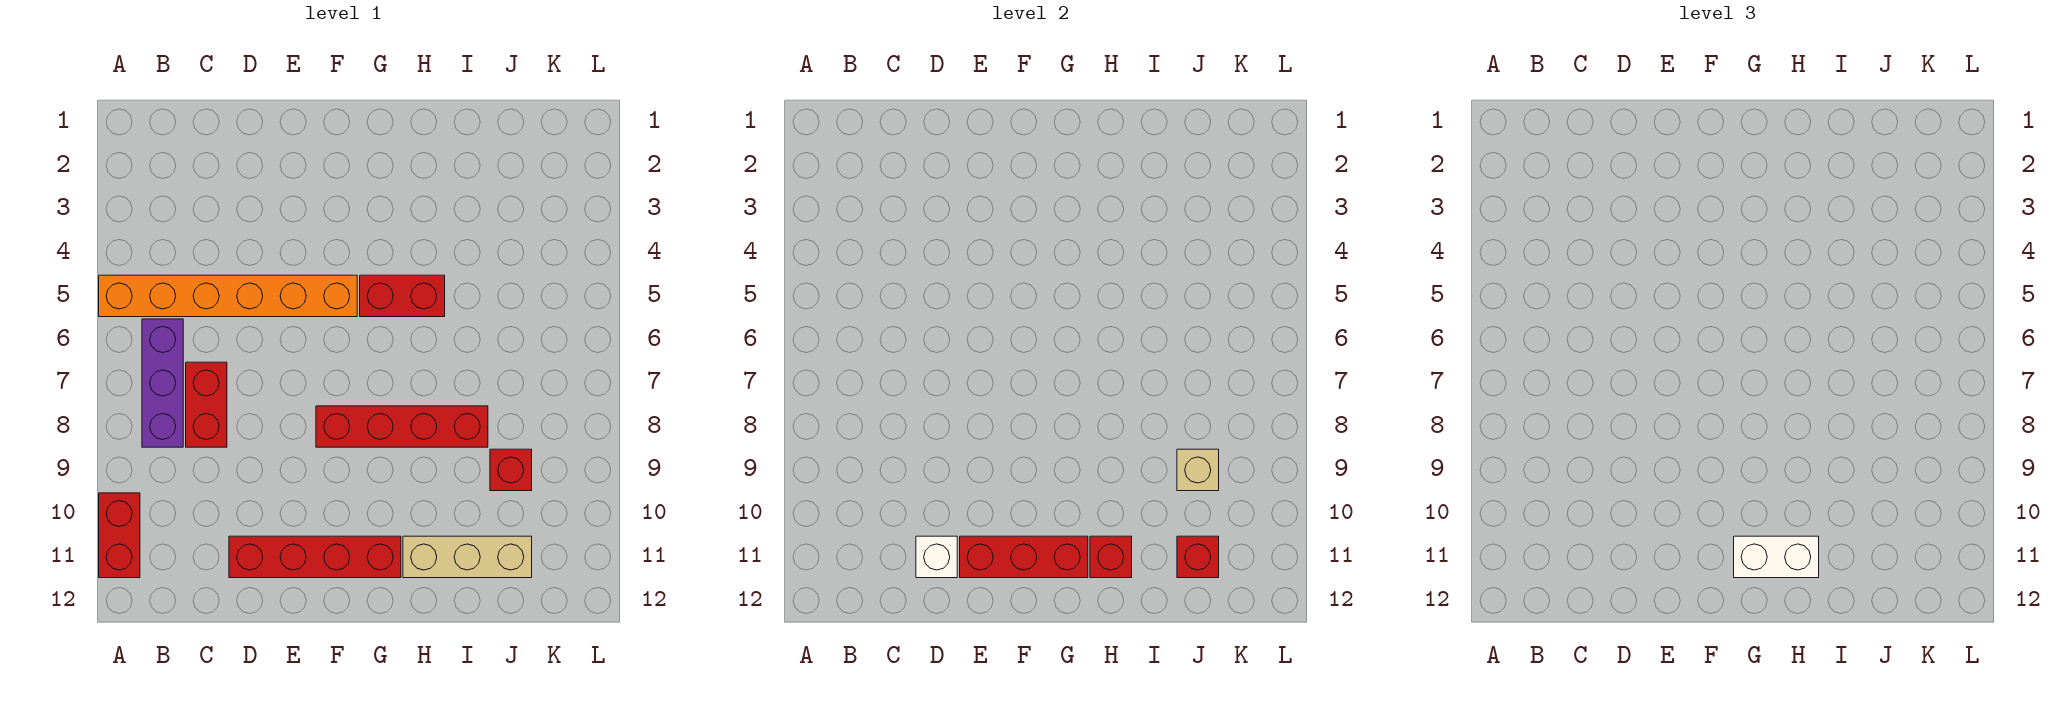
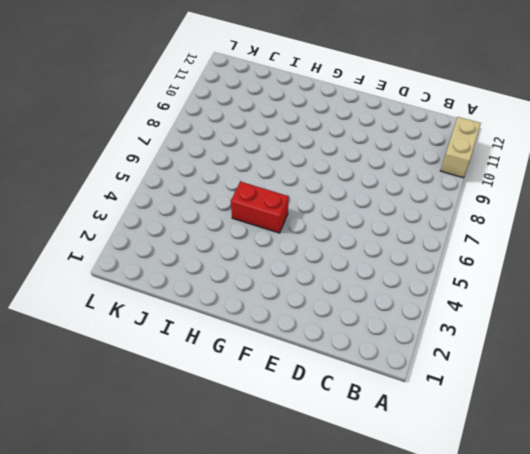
tan brick A10:A11 level 1 -> red brick A10:A11 level 1
none -> orange brick A5:F5 level 1
none -> purple brick B6:B8 level 1
none -> red brick C7:C8 level 1

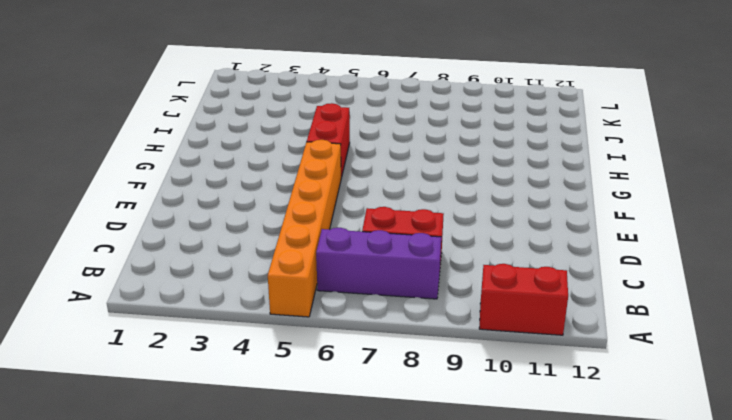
none -> red brick D11:G11 level 1
none -> red brick F8:I8 level 1
none -> tan brick H11:J11 level 1

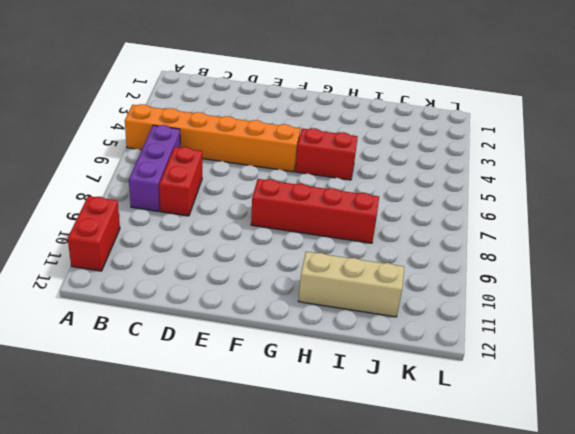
none -> red brick D11:G11 level 1
none -> red brick J9 level 1
none -> white brick D11 level 2

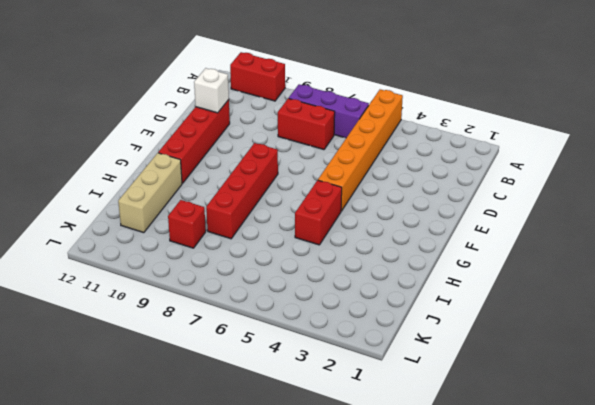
none -> red brick E11:G11 level 2
none -> red brick H11 level 2
none -> tan brick J9 level 2

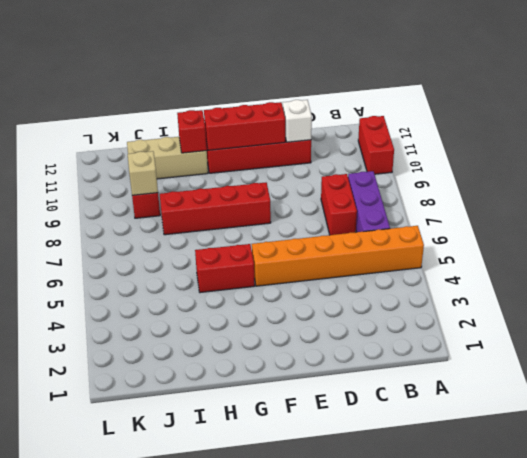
none -> red brick J11 level 2
none -> white brick G11:H11 level 3

